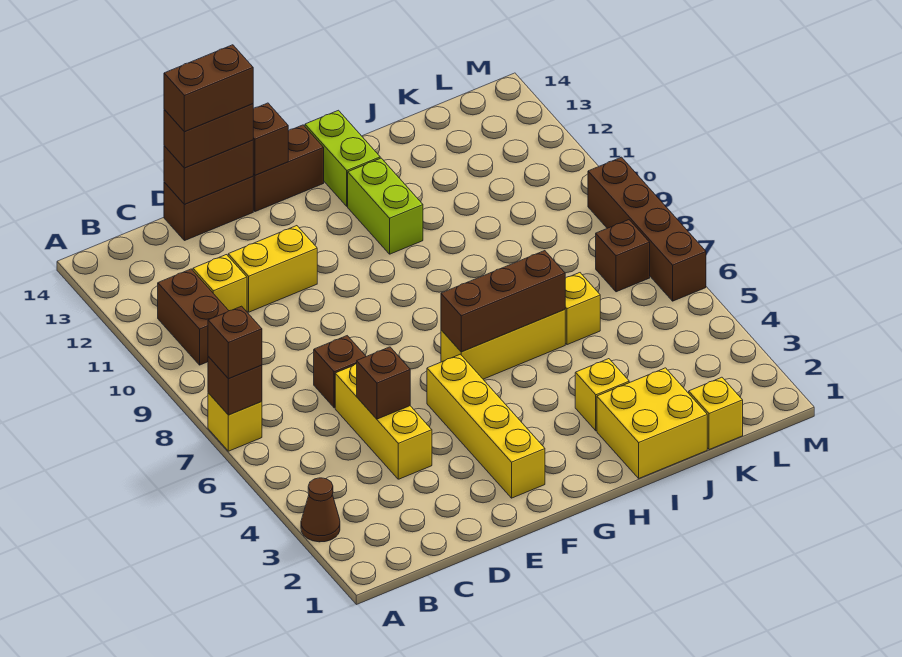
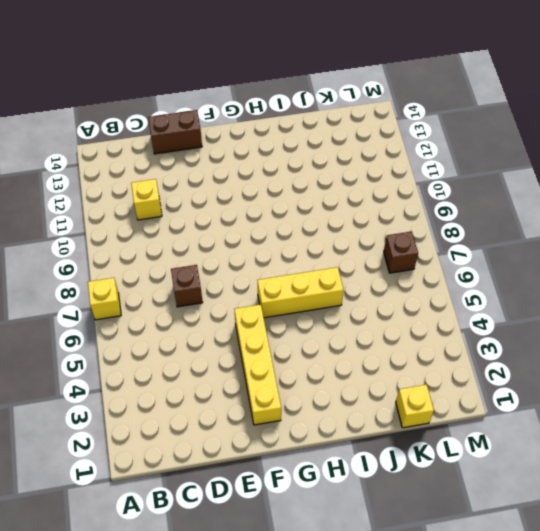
none -> brown cone A3 level 1
none -> brown brick B10:B11 level 1
none -> yellow brick D4:D6 level 1

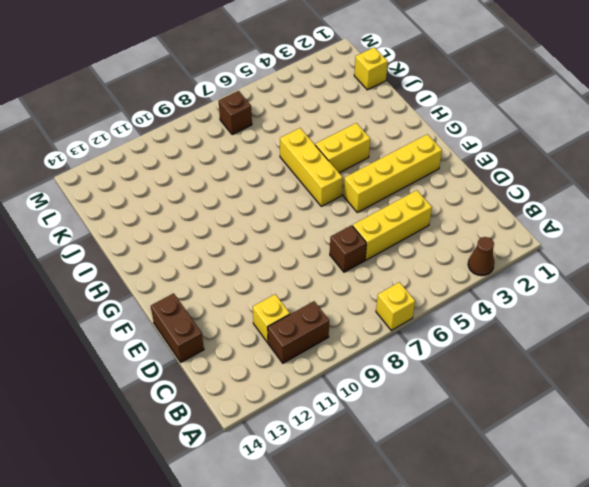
yellow brick H4:H5 level 1 -> yellow brick D11:E11 level 1
none -> brown brick F14:G14 level 1
none -> lime brick H11:H12 level 1
none -> lime brick H13:H14 level 1

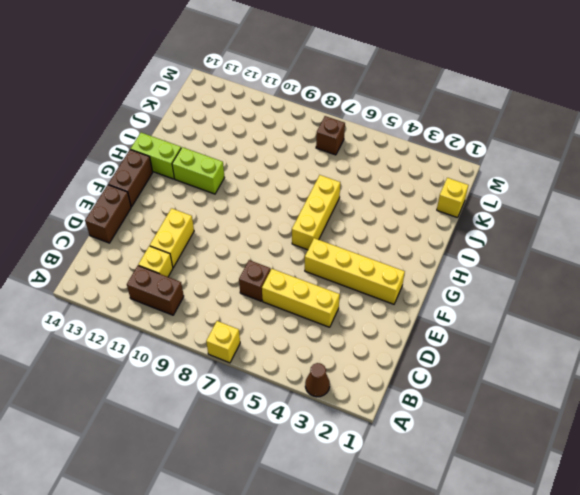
none -> yellow brick I1:J2 level 1
none -> yellow brick I3 level 1
none -> yellow brick J6 level 1

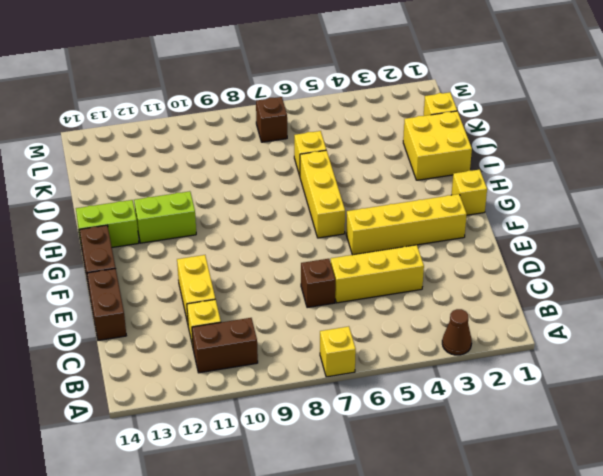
yellow brick G1 level 1 -> yellow brick I3 level 1
none -> brown brick M6:M9 level 1
none -> brown brick A7 level 2
none -> brown brick D5 level 2

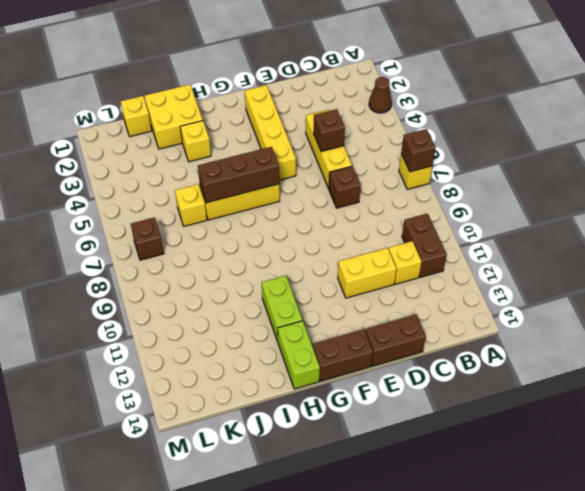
none -> brown brick M6:M9 level 1
none -> brown brick D14:E14 level 2
none -> brown brick F14 level 2

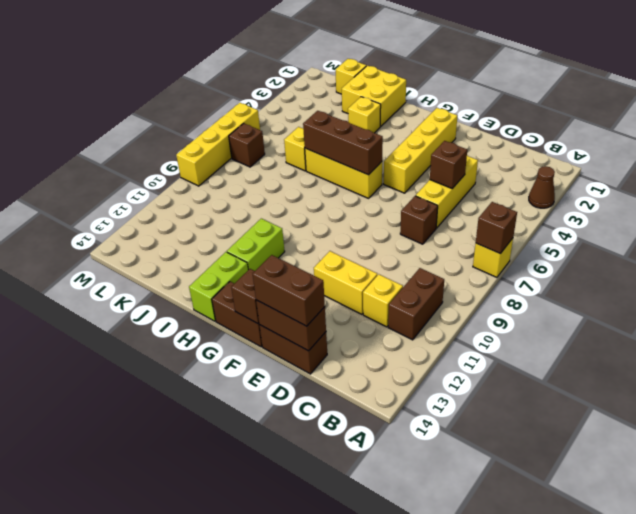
yellow brick M6:M9 level 1 -> brown brick M6:M9 level 1
none -> brown brick A7 level 3
none -> brown brick D14:E14 level 4

